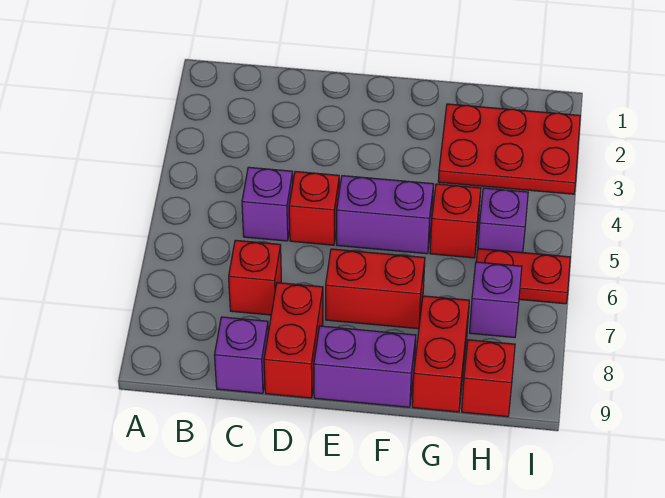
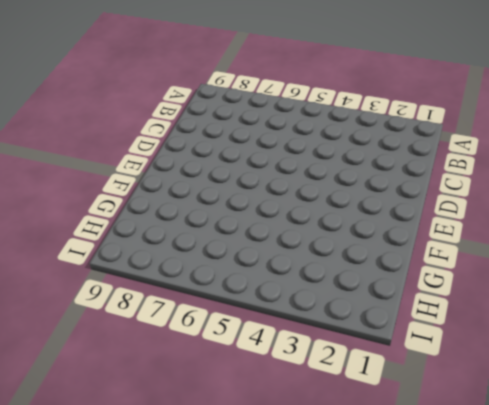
none -> purple brick C5 level 1
none -> red brick C7 level 1
none -> purple brick C9 level 1

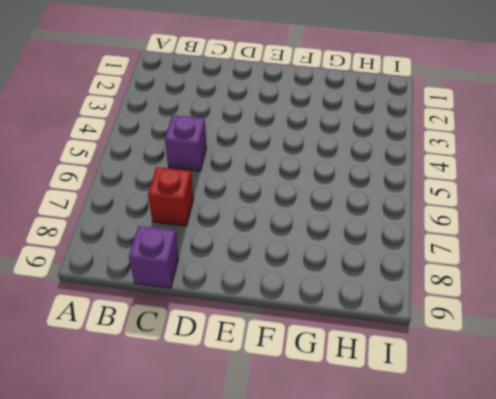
none -> red brick D5 level 1
none -> red brick D8:D9 level 1
none -> purple brick E5:F5 level 1

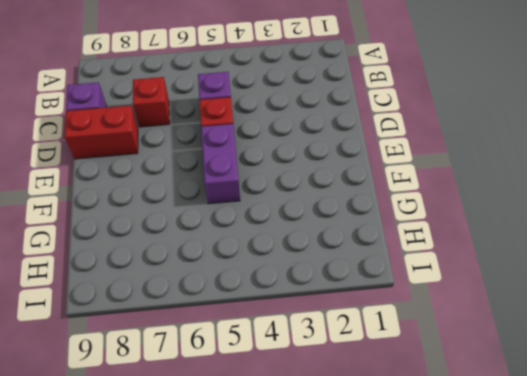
none -> red brick E7:F7 level 1
none -> purple brick E9:F9 level 1
none -> red plate G2:I3 level 1

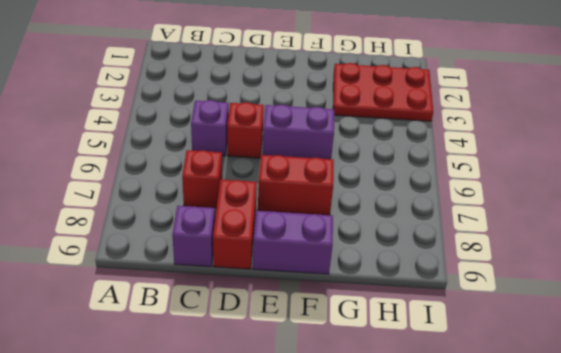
none -> red brick G5 level 1
none -> red brick G8:G9 level 1
none -> purple brick H5 level 1

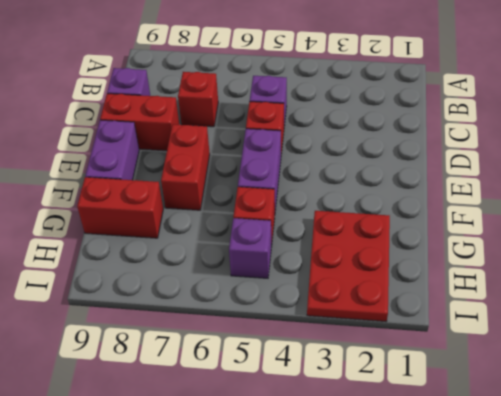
none -> red plate H6:I6 level 1
none -> purple brick H7 level 1
none -> red brick H9 level 1

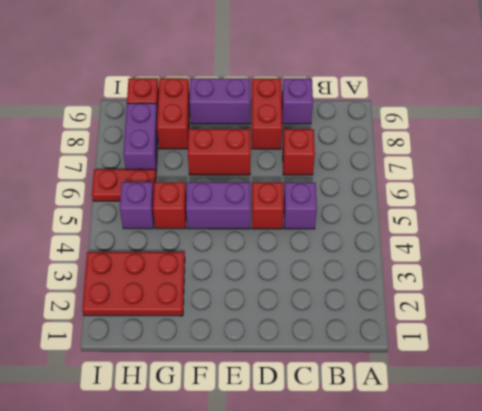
purple brick H7:H8 level 1 -> purple brick H7 level 1

